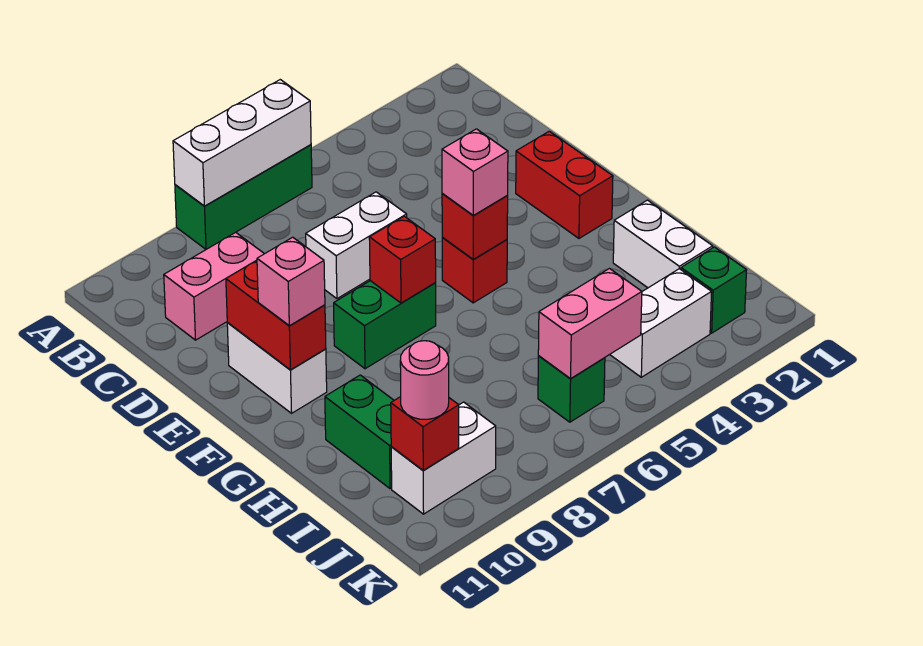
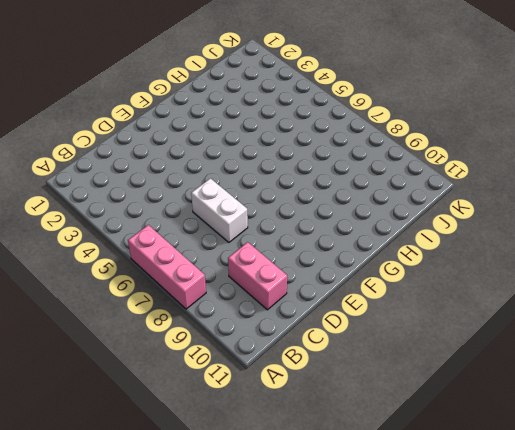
pink brick A6:A8 level 1 -> green brick A6:A8 level 1
none -> red brick E2:F2 level 1
none -> white brick E10:F10 level 1
none -> red brick F5 level 1

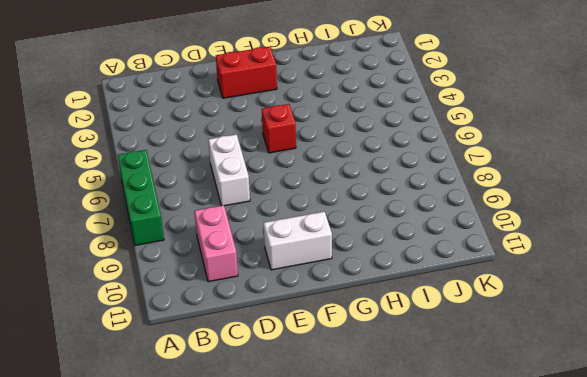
none -> green brick F7:F8 level 1
none -> white brick H2:I2 level 1
none -> green brick H10:I10 level 1

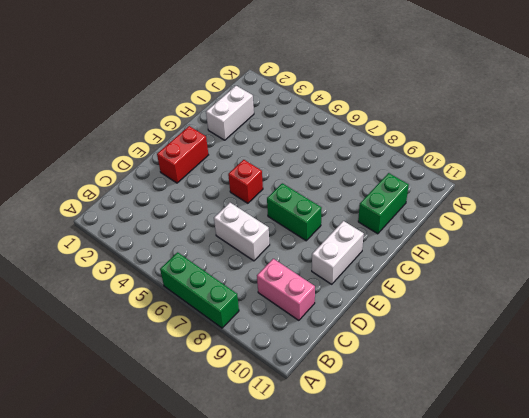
none -> green brick J2 level 1
none -> white brick J3:J4 level 1
none -> green brick J6 level 1

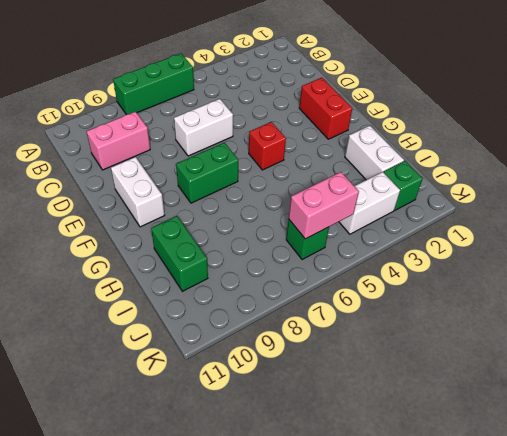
none -> white brick J9:J10 level 1
none -> white brick A6:A8 level 2
none -> red brick E10:F10 level 2

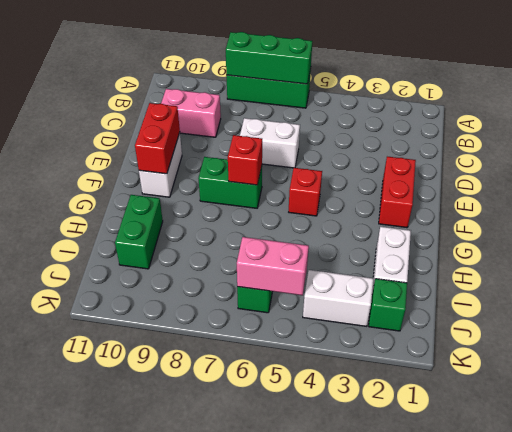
green brick A6:A8 level 2 -> white brick A6:A8 level 2
none -> white brick J9:J10 level 1
none -> red brick F5 level 2
none -> red brick J10 level 2

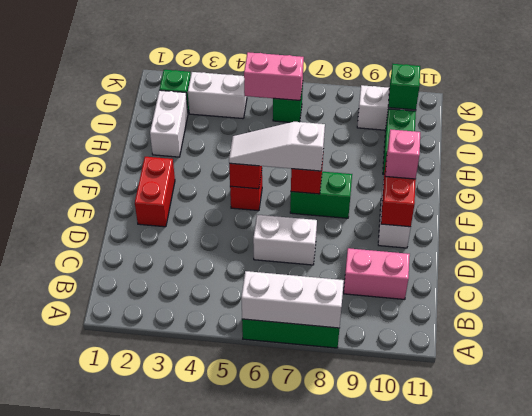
white slope F5:F7 level 3 top 7 -> pink brick F5 level 3
green brick J10 level 2 -> red brick J10 level 2
none -> pink round brick J10 level 3

